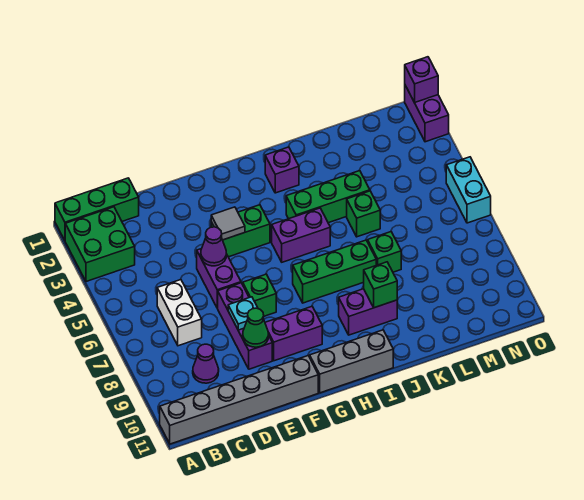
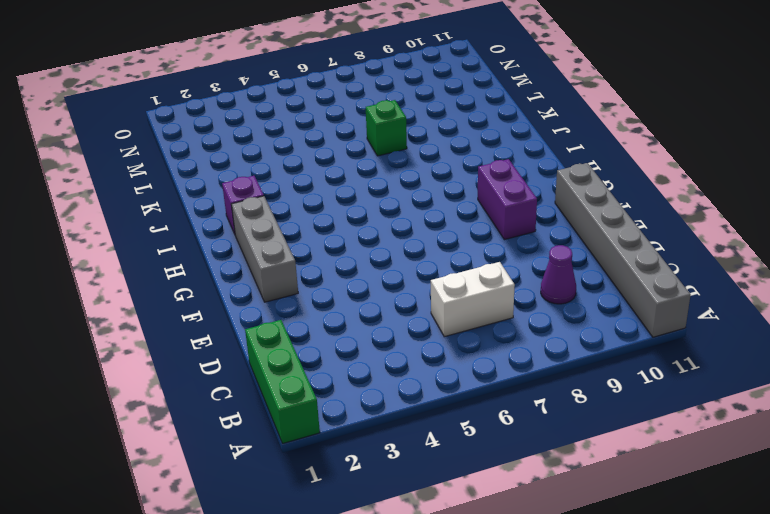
grey brick F2:H2 level 1 -> grey brick G11:I11 level 1
none -> green brick A2:B3 level 1
none -> purple brick E5:E6 level 1
none -> purple brick E7:E9 level 1

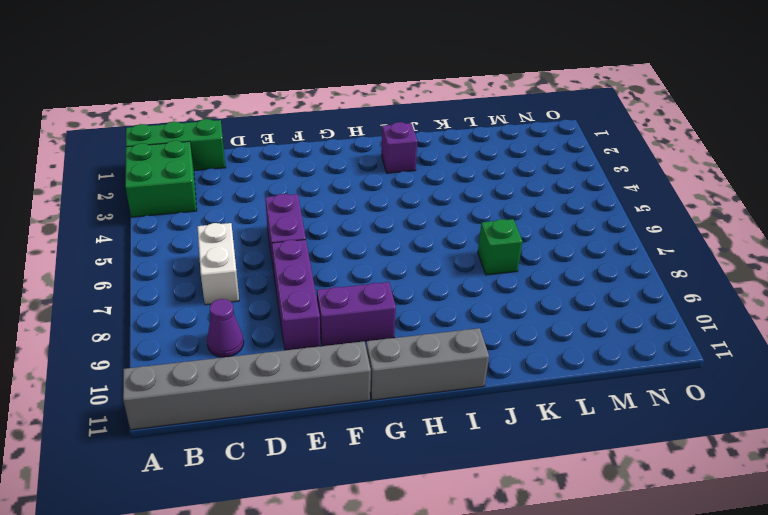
none -> green brick F4:G4 level 1
none -> green brick F7 level 1
none -> purple brick H5:I5 level 1

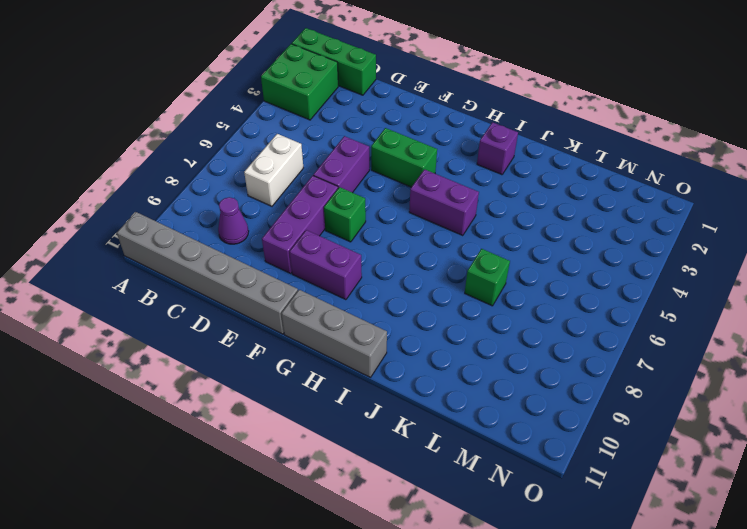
none -> green brick H7:J7 level 1
none -> green brick I4:K4 level 1
none -> purple brick I9:J9 level 1

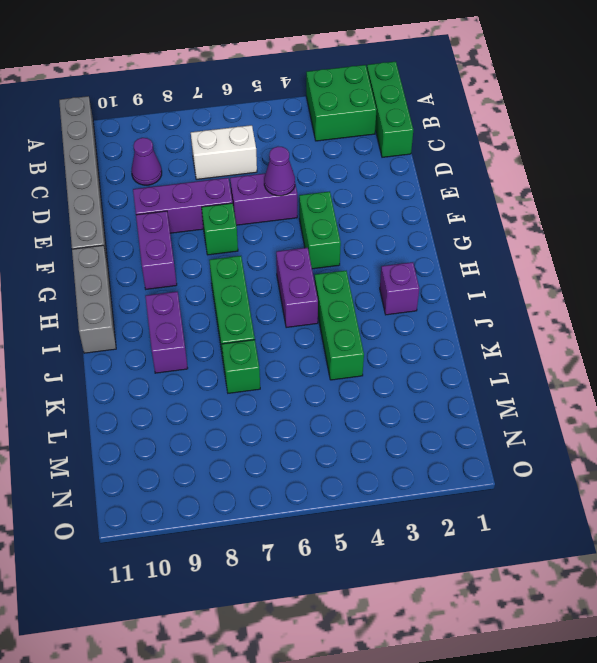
none -> green brick K5 level 1
none -> purple brick O1:O2 level 1
none -> cyan brick O5:O6 level 1

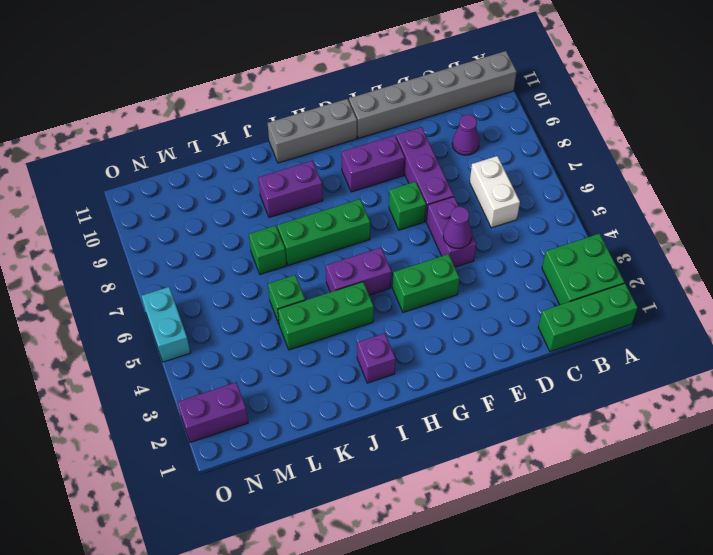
purple brick N2:O2 level 1 -> purple brick O1:O2 level 1
none -> cyan plate E8 level 2
none -> green cone E9 level 2
none -> grey tile F4 level 2

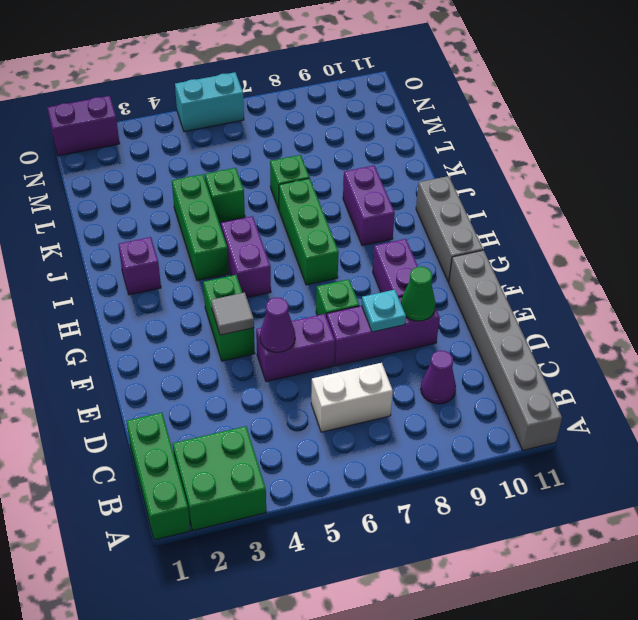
none -> green brick J9 level 2
none -> purple brick O1 level 2

